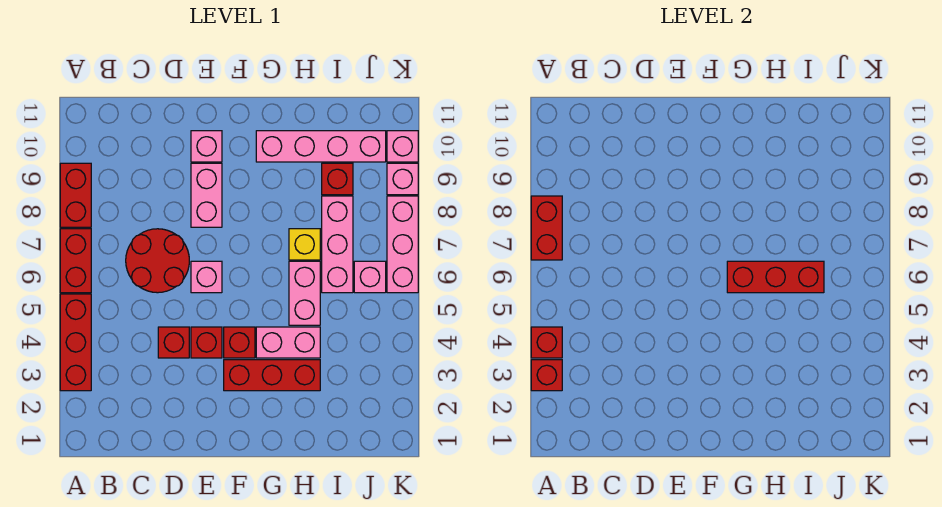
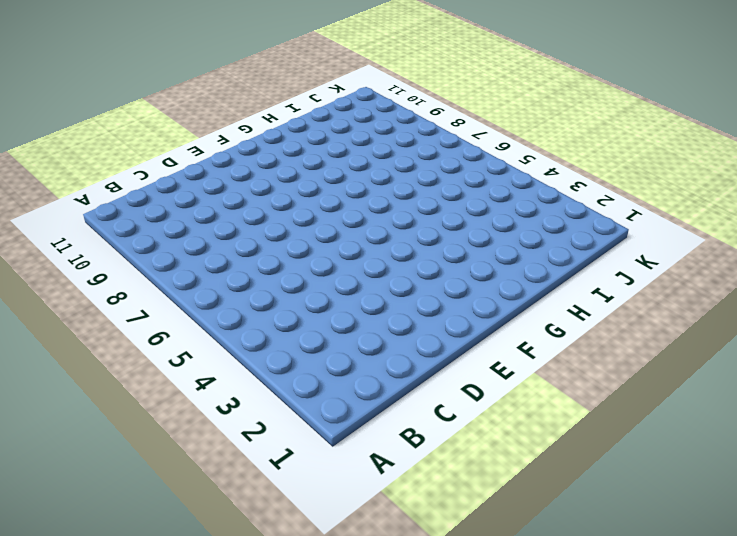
none -> red brick A3:A5 level 1
none -> red brick A6:A7 level 1
none -> red brick A8:A9 level 1

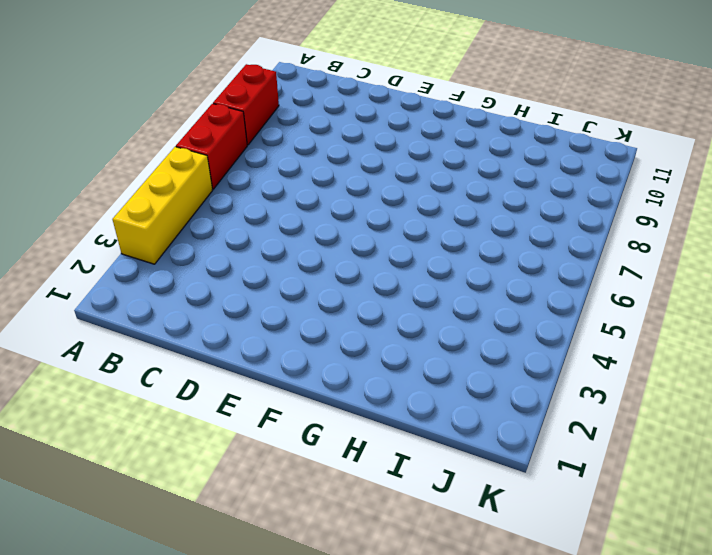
yellow brick A3:A5 level 1 -> red brick A3:A5 level 1
none -> red round brick C6:D7 level 1
none -> red brick D4 level 1
none -> red brick E4 level 1

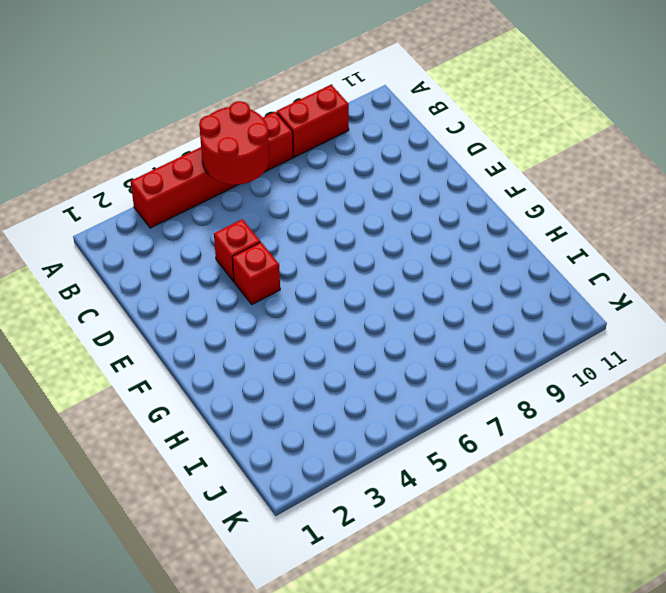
red round brick A5:B6 level 2 -> red round brick C6:D7 level 1
none -> pink brick E6 level 1
none -> pink brick E8:E9 level 1
none -> pink brick E10 level 1

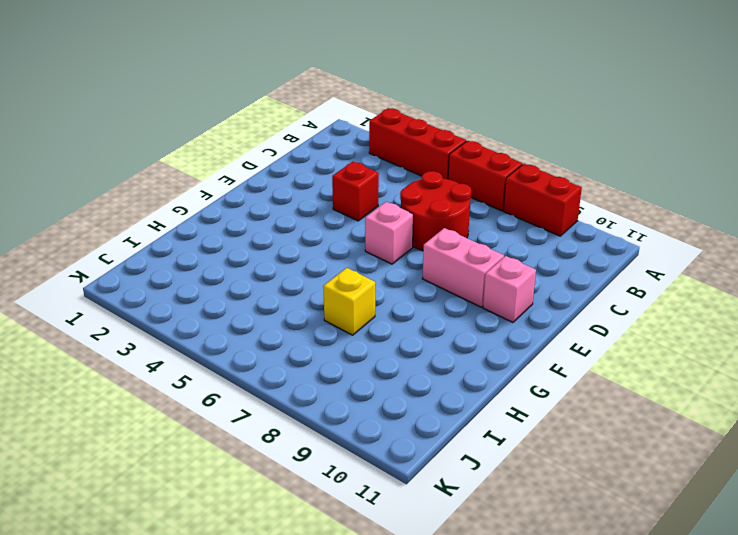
none -> red brick E4 level 1
none -> red brick F3:H3 level 1
none -> red brick F4 level 1

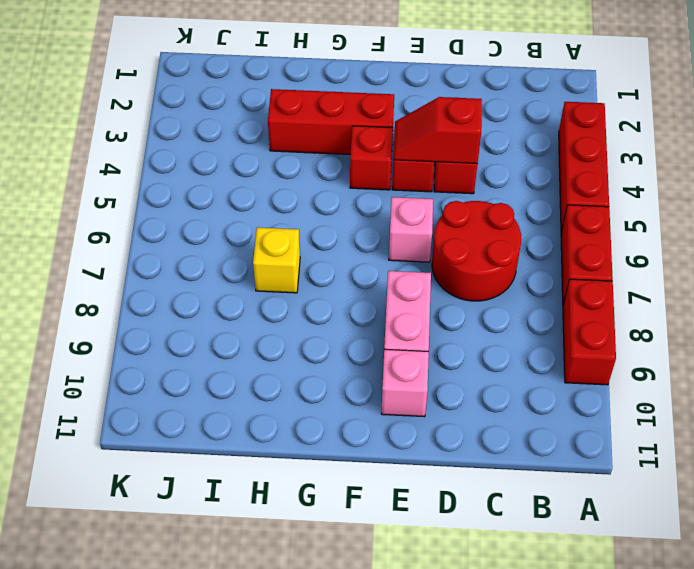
red slope D4:E4 level 2 top D -> none
none -> pink brick G4:H4 level 1
none -> pink brick G10:J10 level 1
none -> pink brick H5:H6 level 1

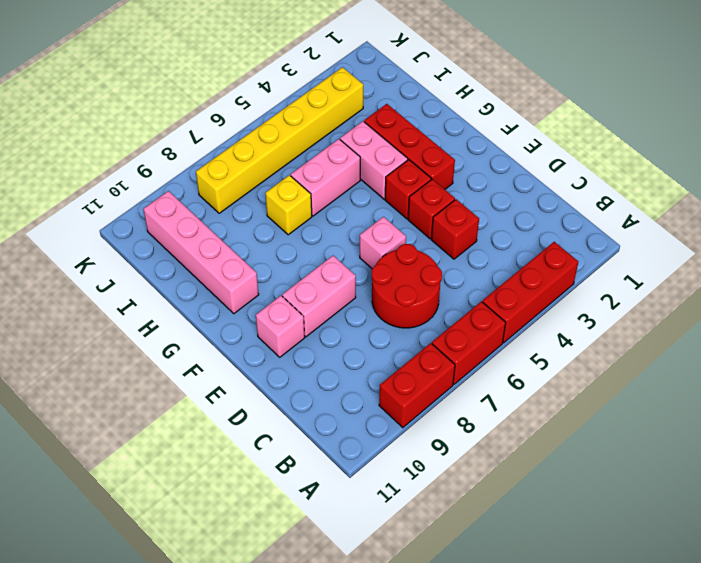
yellow brick J3:J8 level 1 -> pink brick J6 level 1
none -> pink brick I6:I8 level 1
none -> red brick I9 level 1
none -> pink brick K6:K8 level 1

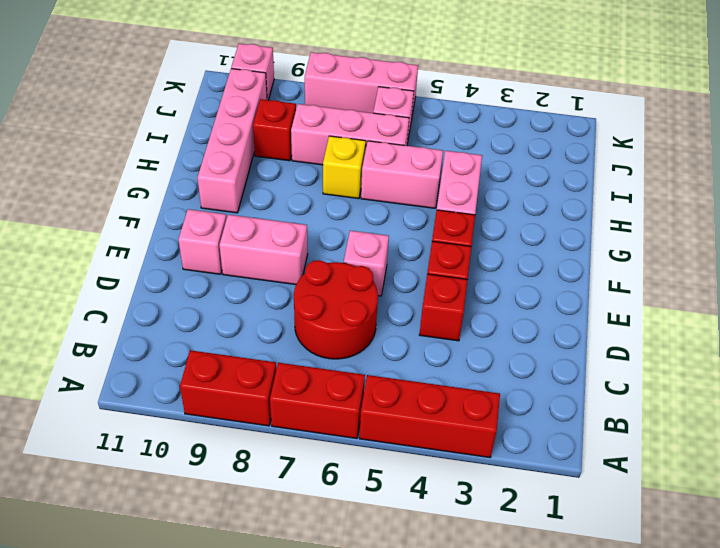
none -> red brick F3:H3 level 1
none -> pink brick K9 level 1
none -> red brick A3 level 2

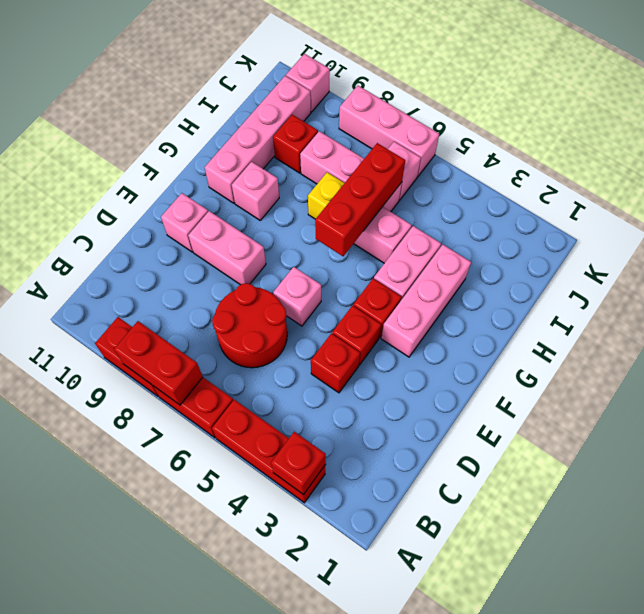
pink brick F3:H3 level 1 -> red brick F3:H3 level 1
pink brick G9 level 1 -> pink brick K9 level 1
none -> red brick A4 level 2

